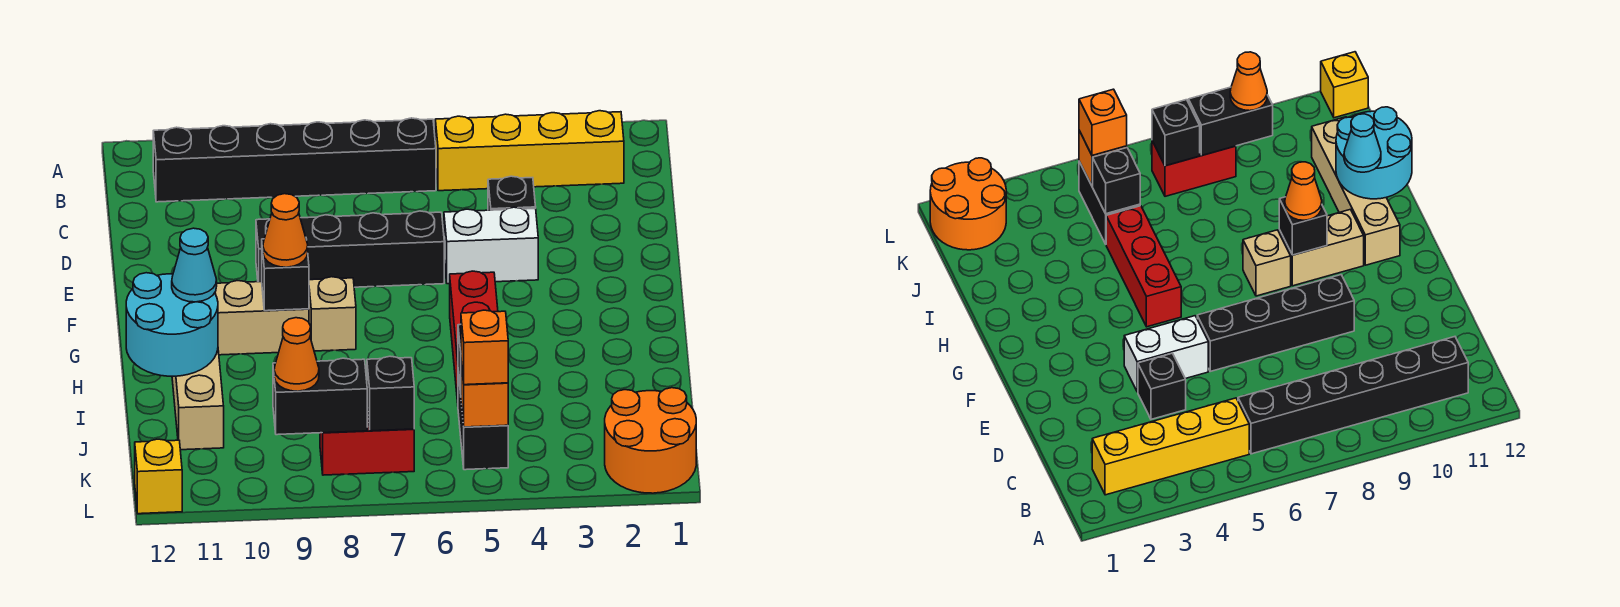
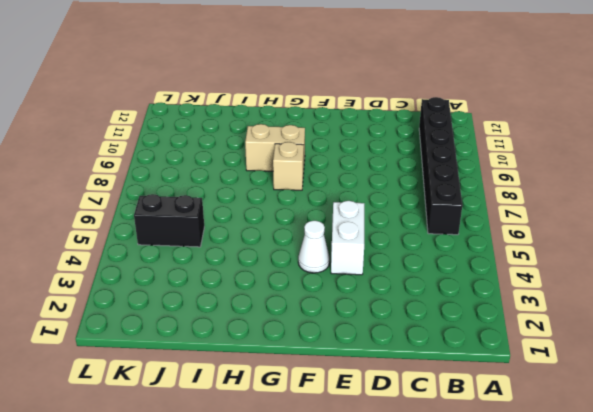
white cone F4 level 1 -> none
tan brick G9:H9 level 1 -> tan brick G9:G10 level 1
none -> yellow brick B2:B5 level 1
none -> black brick D4 level 1
none -> black brick E6:E9 level 1

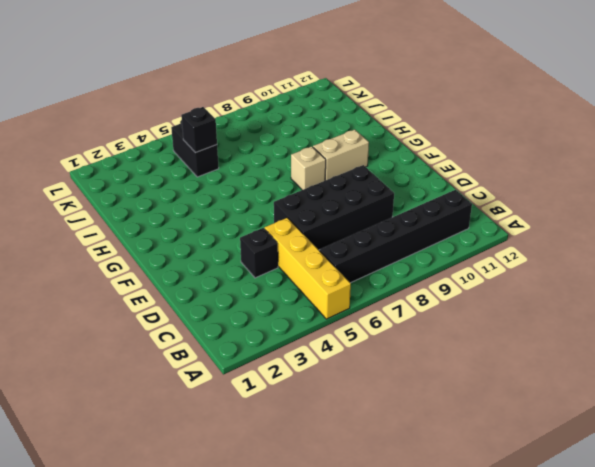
yellow brick A5:D5 level 1 -> yellow brick B2:B5 level 1
black brick D6:E9 level 1 -> black brick E6:E9 level 1
none -> white brick E4:E5 level 1
none -> red brick G5:I5 level 1
none -> tan brick G11:J11 level 1

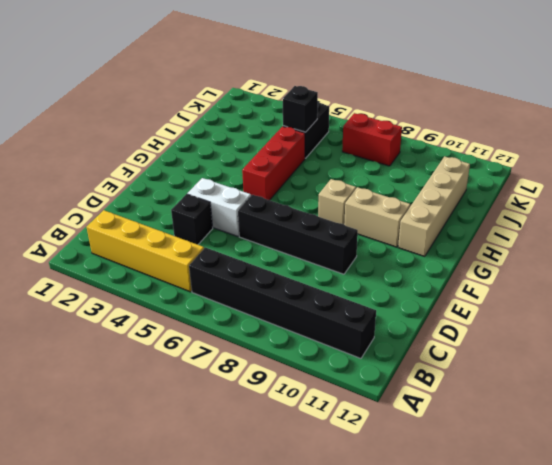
none -> orange round brick K1:L2 level 1
none -> yellow brick L12 level 1
none -> black brick G9 level 2

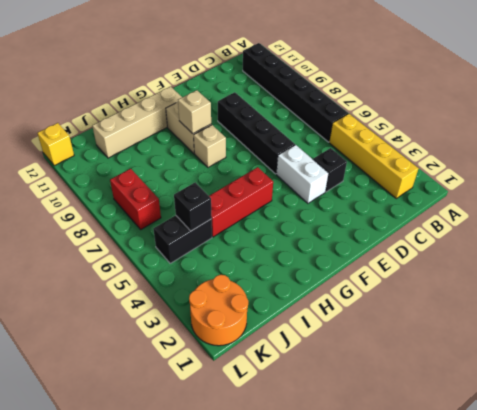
tan brick G9 level 2 -> black brick G9 level 2
none -> cyan round brick H11:I12 level 2
none -> orange brick K5 level 2
none -> black brick K7 level 2

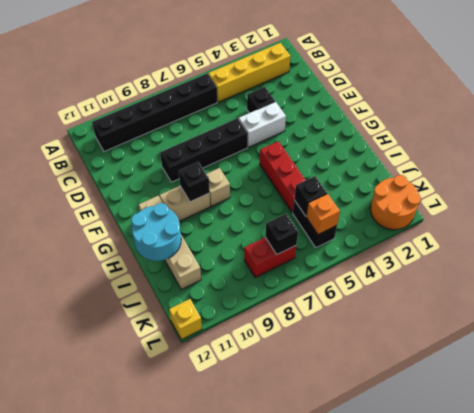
none -> black brick K8:K9 level 2
none -> orange cone G9 level 3
none -> cyan cone H11 level 3

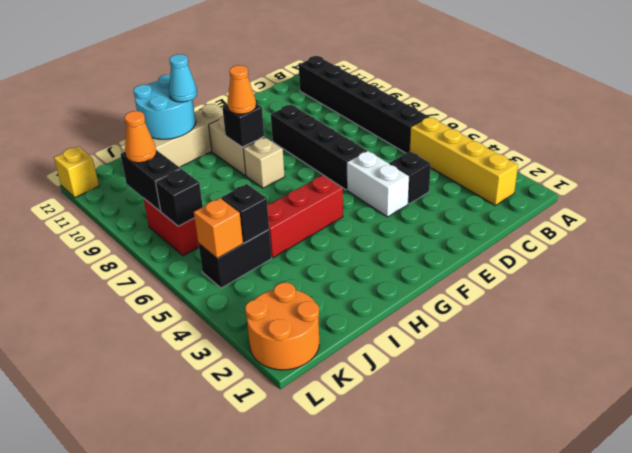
none -> orange brick K5 level 3

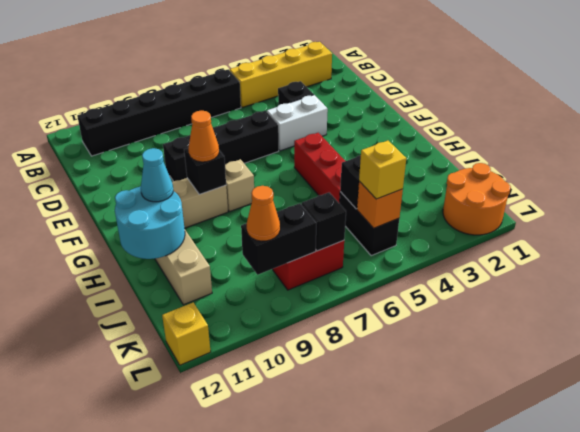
yellow brick K5 level 3 -> orange brick K5 level 3

